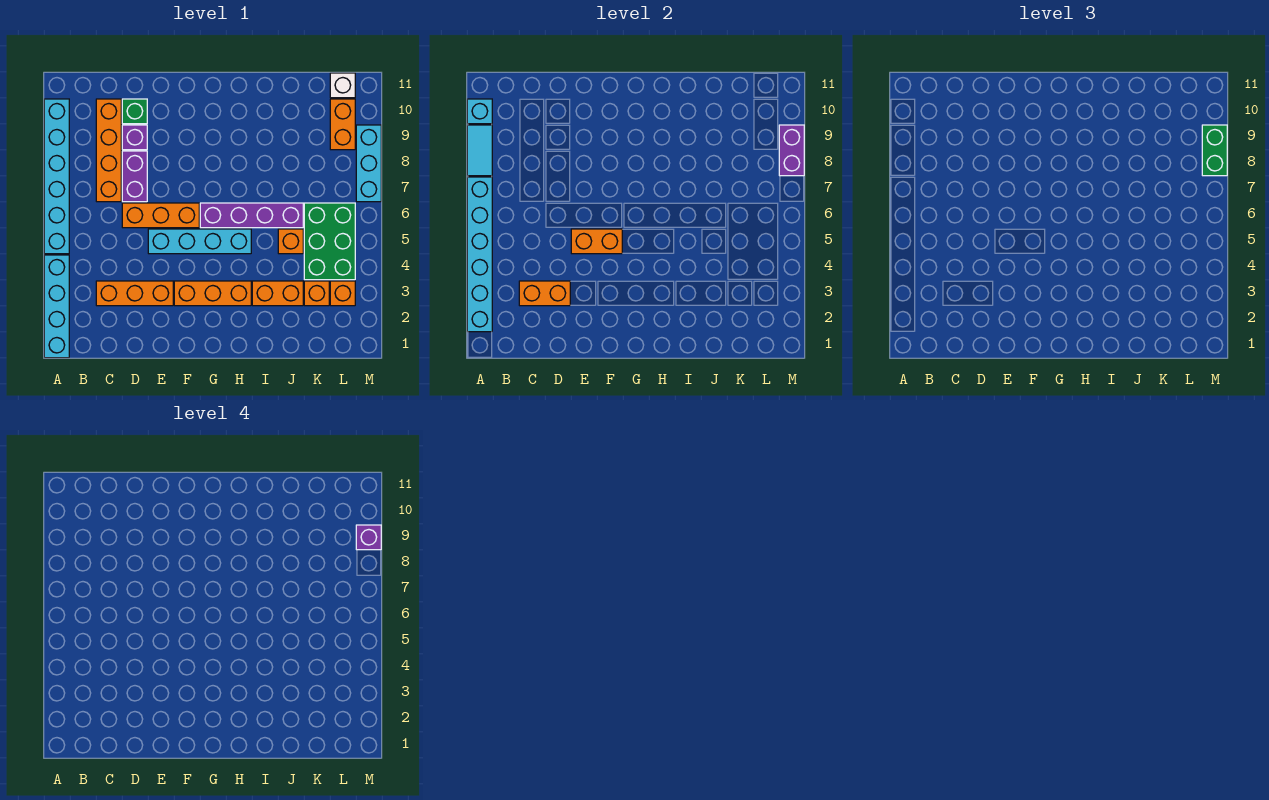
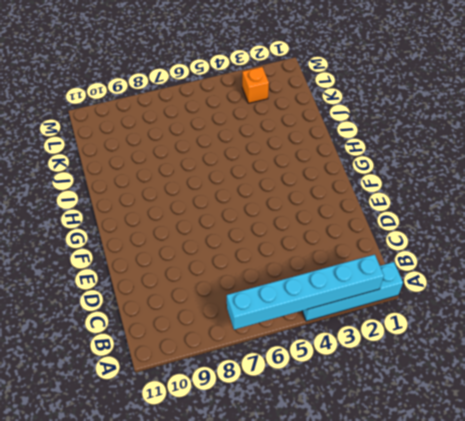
none -> cyan brick A5:A10 level 1
none -> orange brick C3:E3 level 1
none -> orange brick C7:C10 level 1

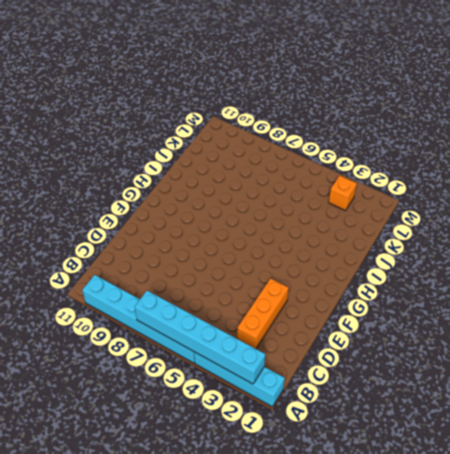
none -> orange brick C7:C10 level 1
none -> orange brick D6:F6 level 1
none -> purple brick D7:D8 level 1

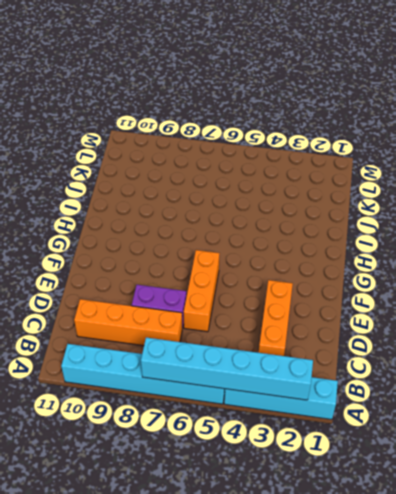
none -> purple brick D9 level 1
none -> green brick D10 level 1
none -> cyan brick E5:H5 level 1

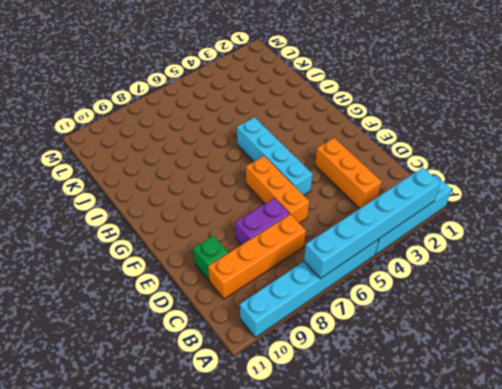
none -> purple brick D9 level 1
none -> orange brick F3:H3 level 1
none -> purple brick G6:J6 level 1

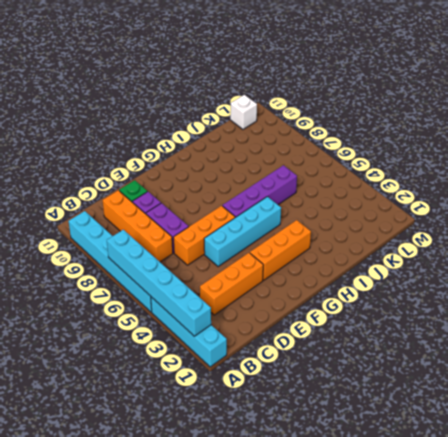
none -> orange brick I3:J3 level 1
none -> orange brick J5 level 1
none -> orange brick K3 level 1

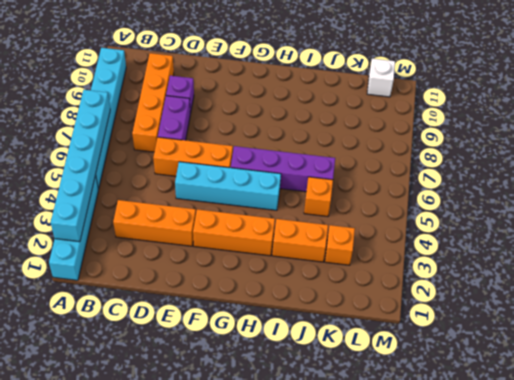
none -> green brick D10 level 1
none -> green brick K4:L6 level 1
none -> orange brick L3 level 1

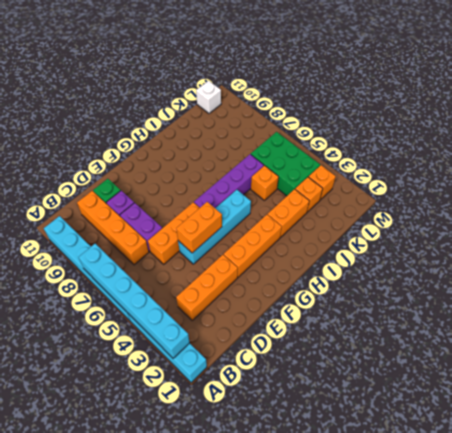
none -> orange brick L9:L10 level 1
none -> cyan brick M7:M9 level 1
none -> cyan tile A8:A9 level 2

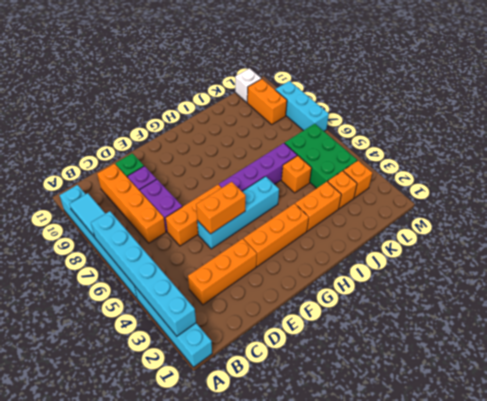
none -> cyan brick A10 level 2
none -> orange brick C3:D3 level 2
none -> purple brick M8:M9 level 2

